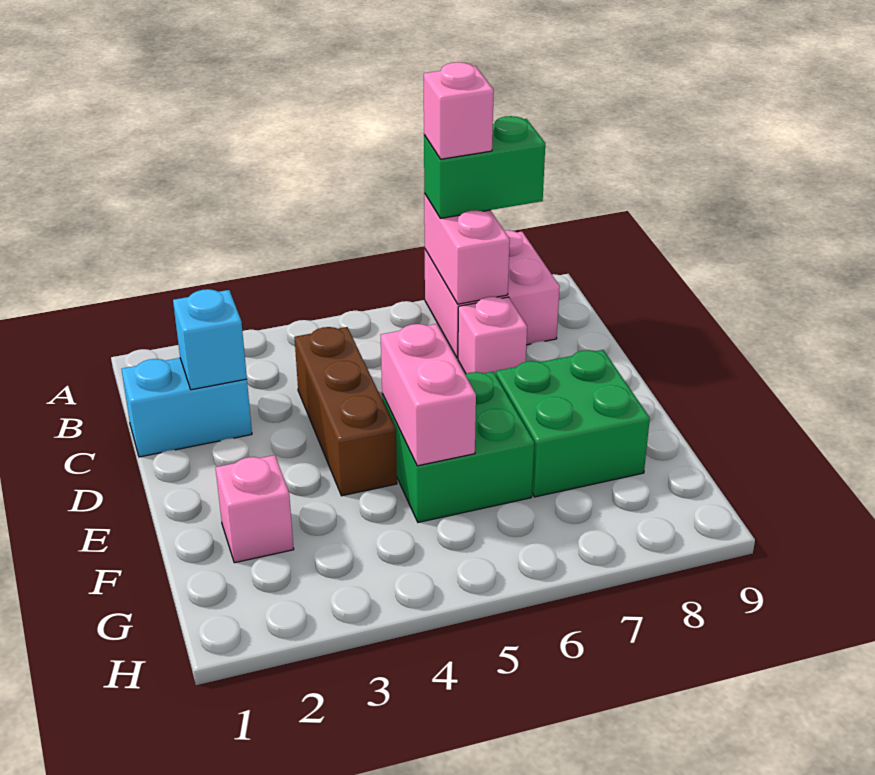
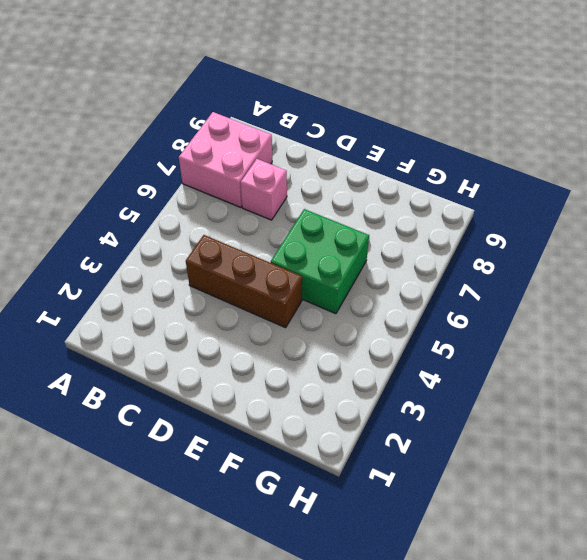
none -> cyan brick C1:C2 level 1
none -> green brick E7:F8 level 1
none -> pink brick F2 level 1

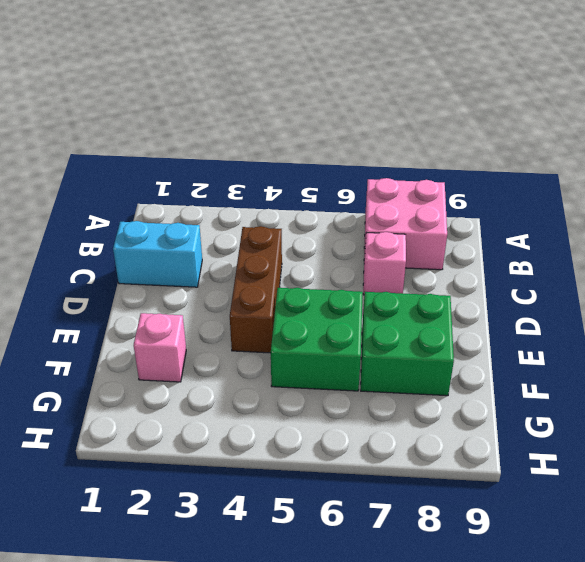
none -> pink brick A7:B7 level 2
none -> cyan brick C2 level 2
none -> pink brick E5:F5 level 2

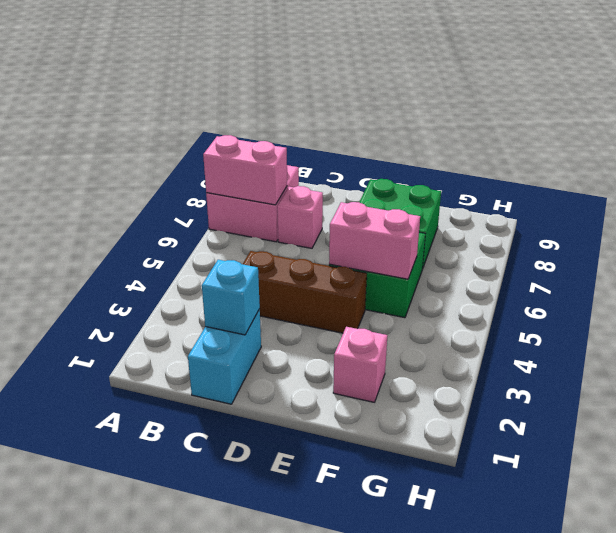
none -> green brick A7:A8 level 3
none -> pink brick A7 level 4

